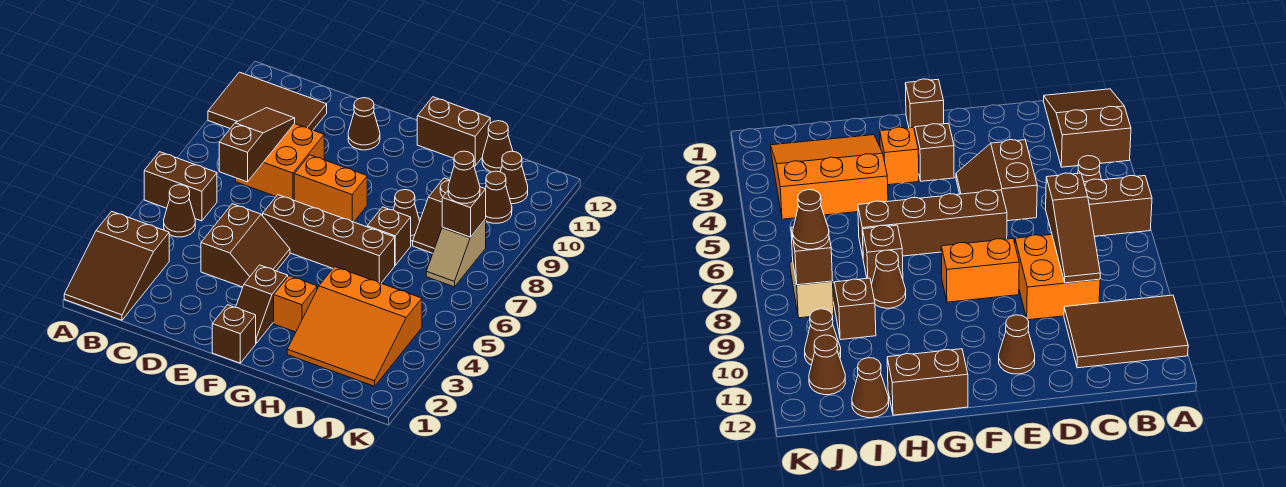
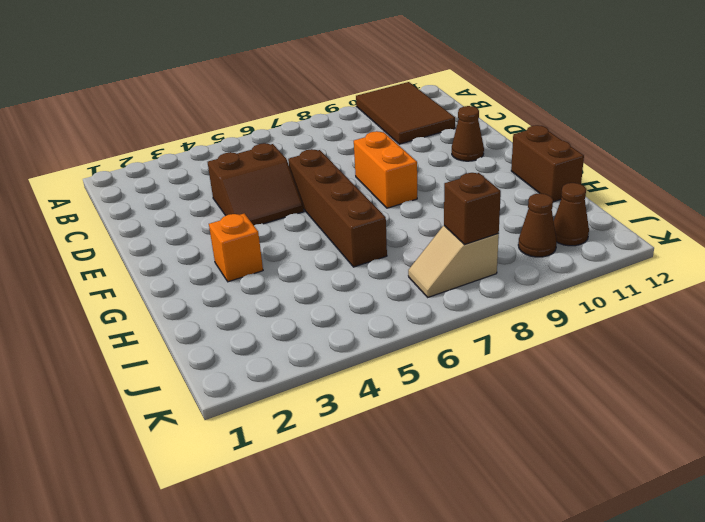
none -> brown slope A1:B3 level 1 top 3
none -> brown brick A6:B6 level 1
none -> brown cone B5 level 1

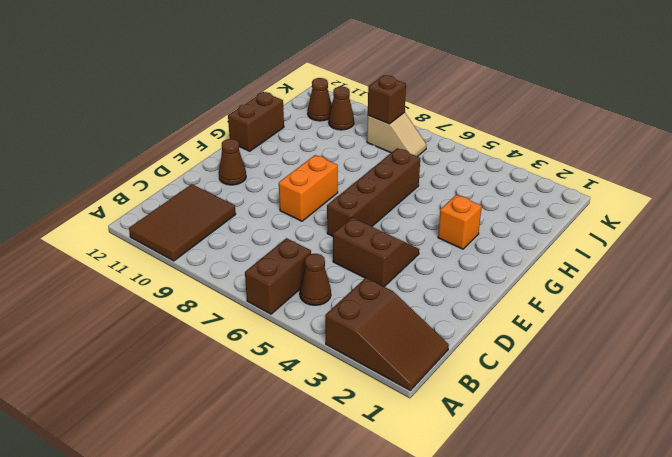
none -> orange brick C8:D9 level 1
none -> brown brick F1 level 1
none -> brown slope F2:F3 level 1 top 3

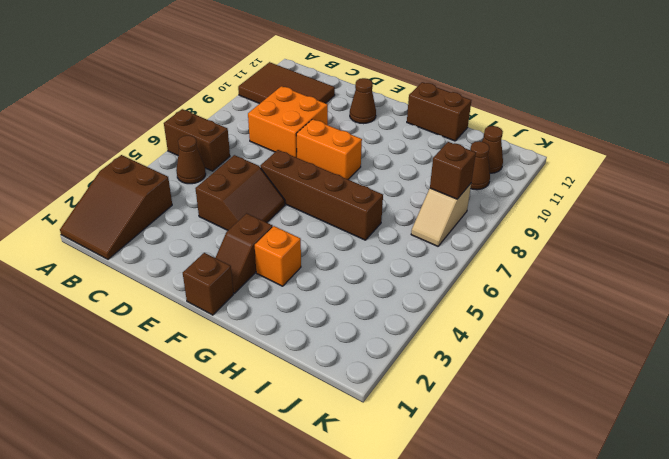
none -> orange slope H2:J4 level 1 top 4
none -> brown brick H7 level 1
none -> brown cone H8 level 1

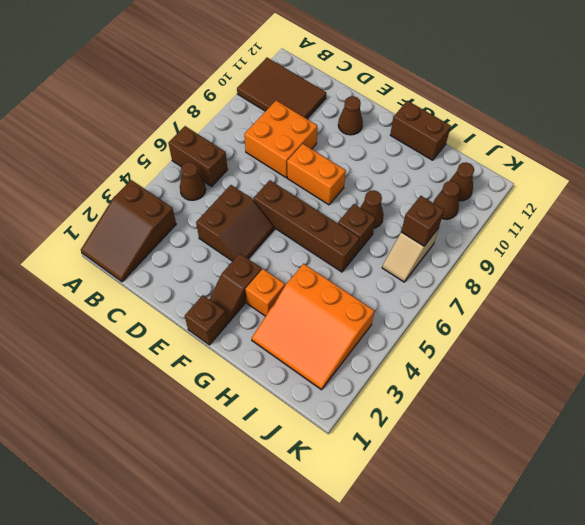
none -> brown slope I8:I9 level 1 top 9
none -> brown cone I12 level 1
none -> brown slope C7:C9 level 2 top 7

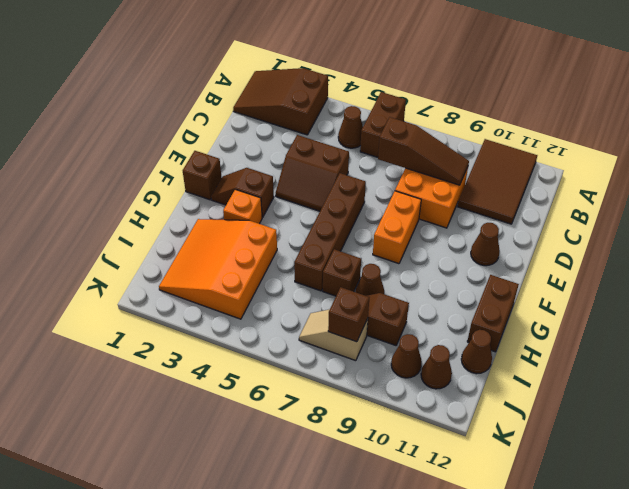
none -> brown cone J8 level 3

